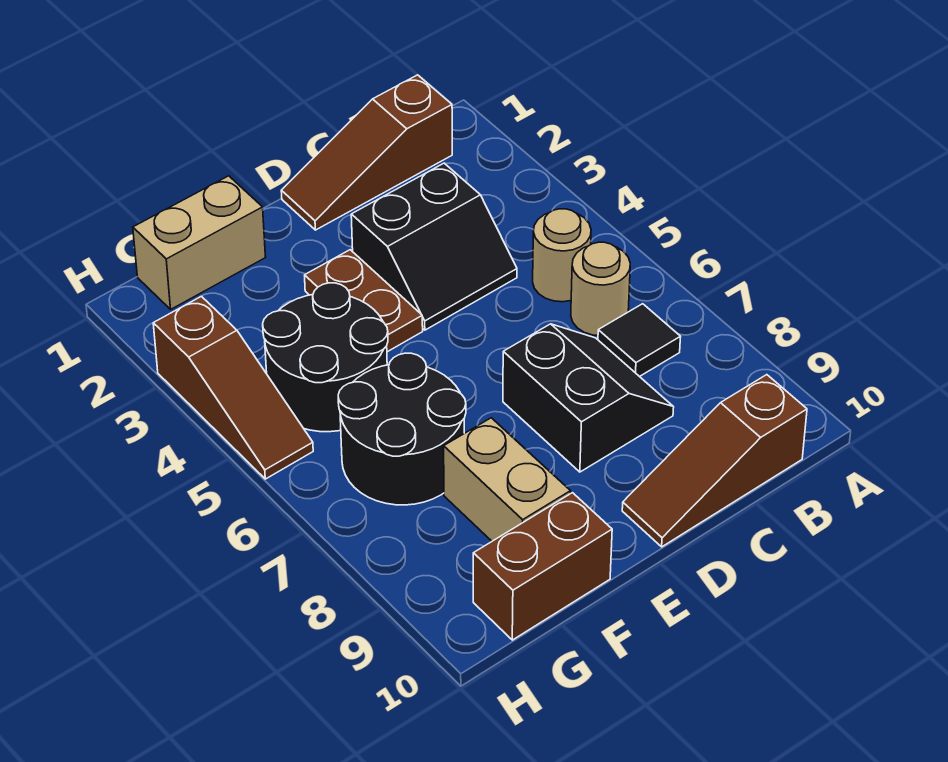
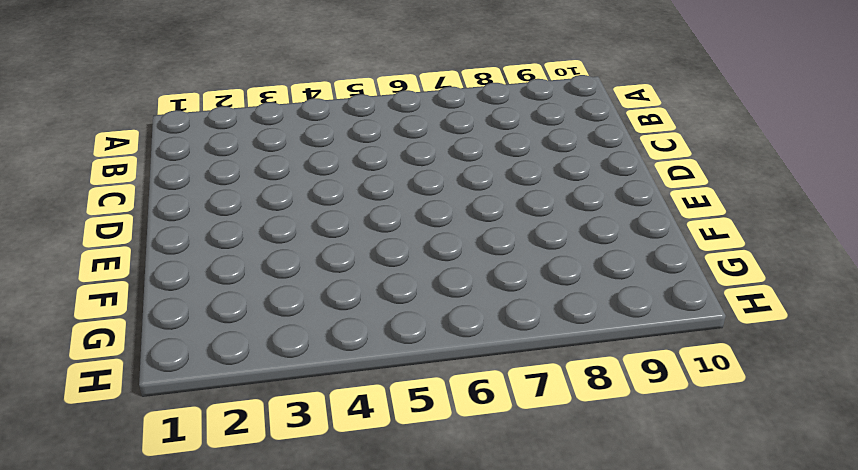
none -> brown slope B1:D1 level 1 top B
none -> tan round brick B5 level 1
none -> tan round brick B6 level 1

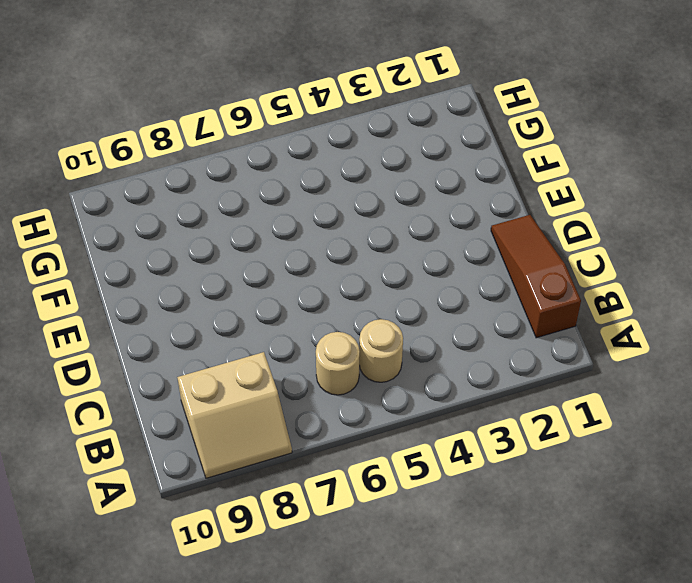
tan slope A8:B9 level 1 top B -> none
none -> black tile B7 level 1
none -> brown slope B10:D10 level 1 top B
none -> black slope C3:D4 level 1 top 3

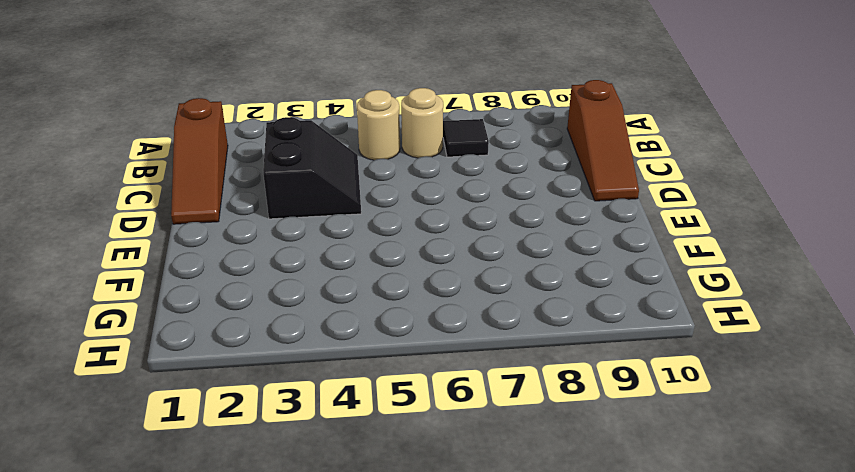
none -> black slope C7:D8 level 1 top D
none -> brown plate E3:E4 level 1
none -> tan brick F1:G1 level 1

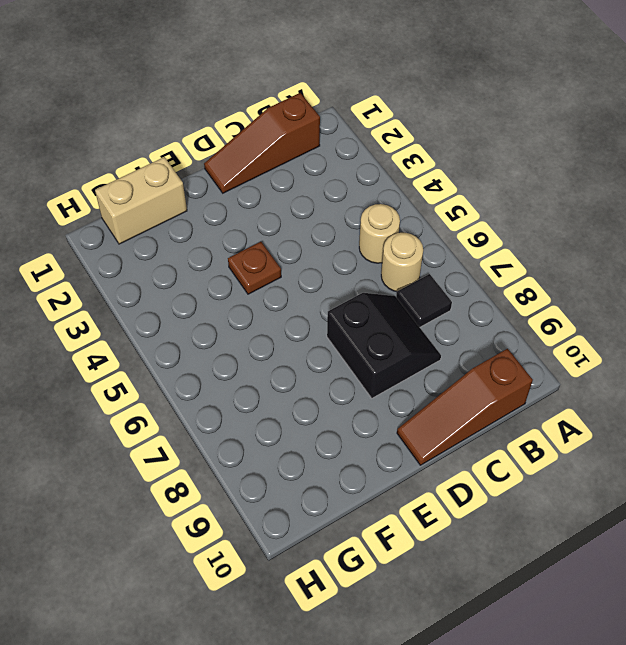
brown plate E4 level 1 -> brown plate E3:E4 level 1
none -> black slope C3:D4 level 1 top 3
none -> black round brick F4:G5 level 1
none -> black round brick F6:G7 level 1

